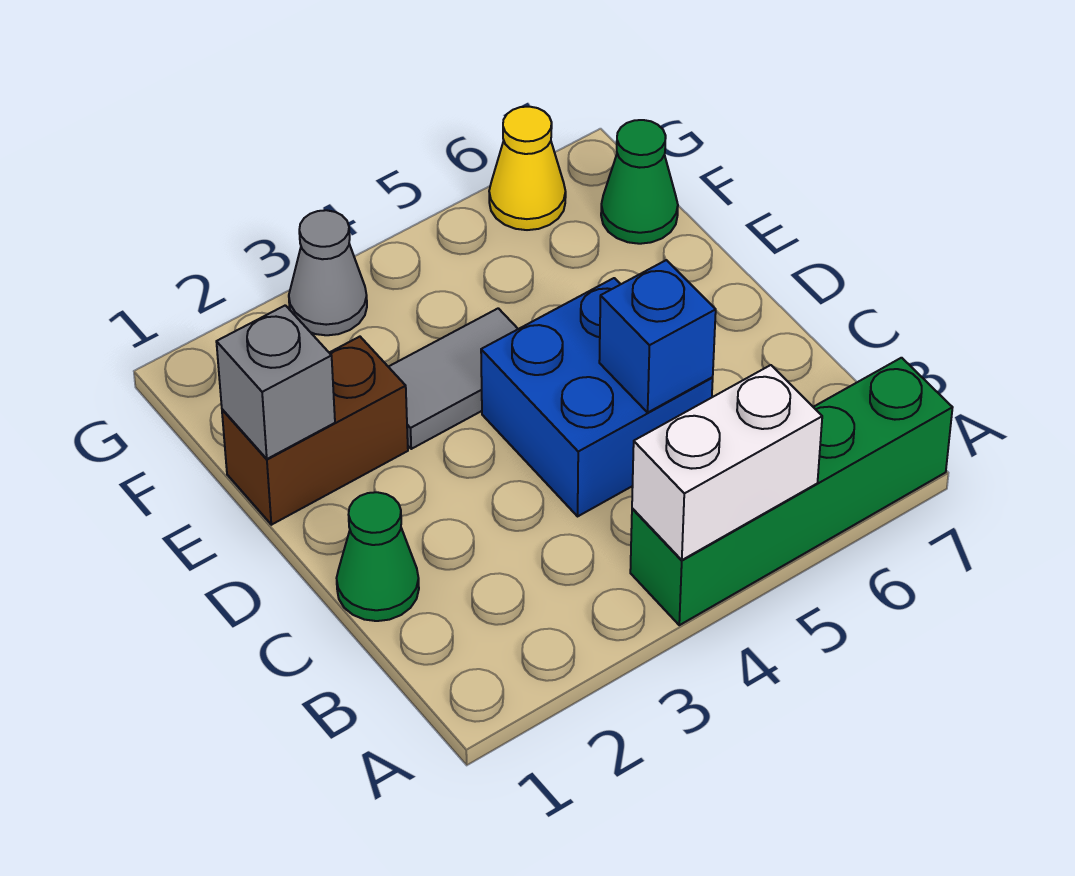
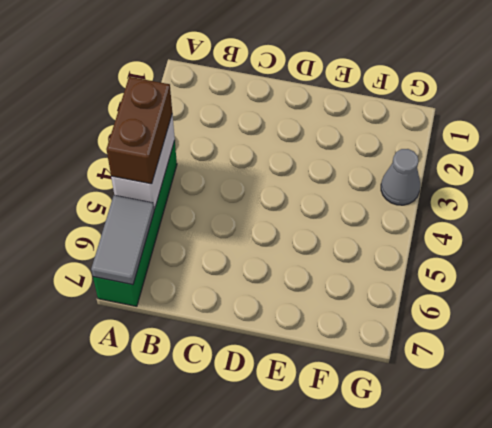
brown brick A4:A5 level 3 -> brown brick E1:E2 level 1
grey tile A6:A7 level 2 -> grey tile E3:E4 level 1
none -> green cone C1 level 1
none -> blue brick C4:D5 level 1

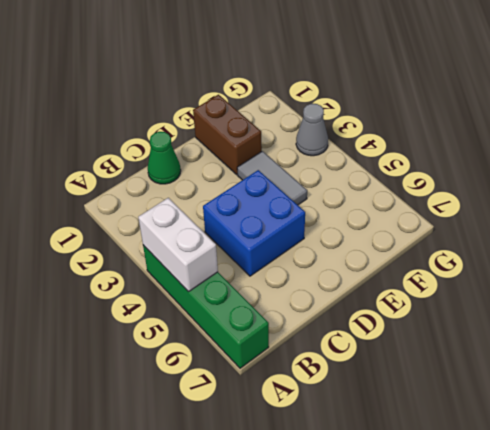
none -> green cone F7 level 1
none -> yellow cone G6 level 1

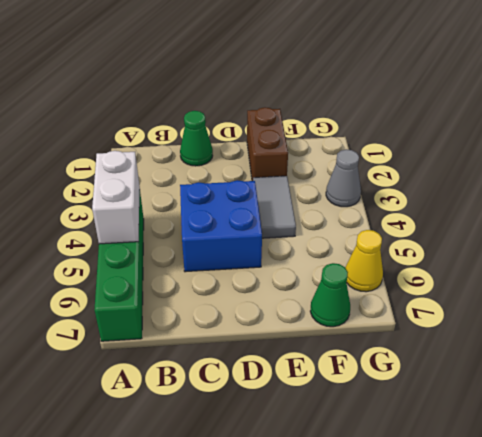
none -> blue brick C5 level 2
none -> grey brick E1 level 2

